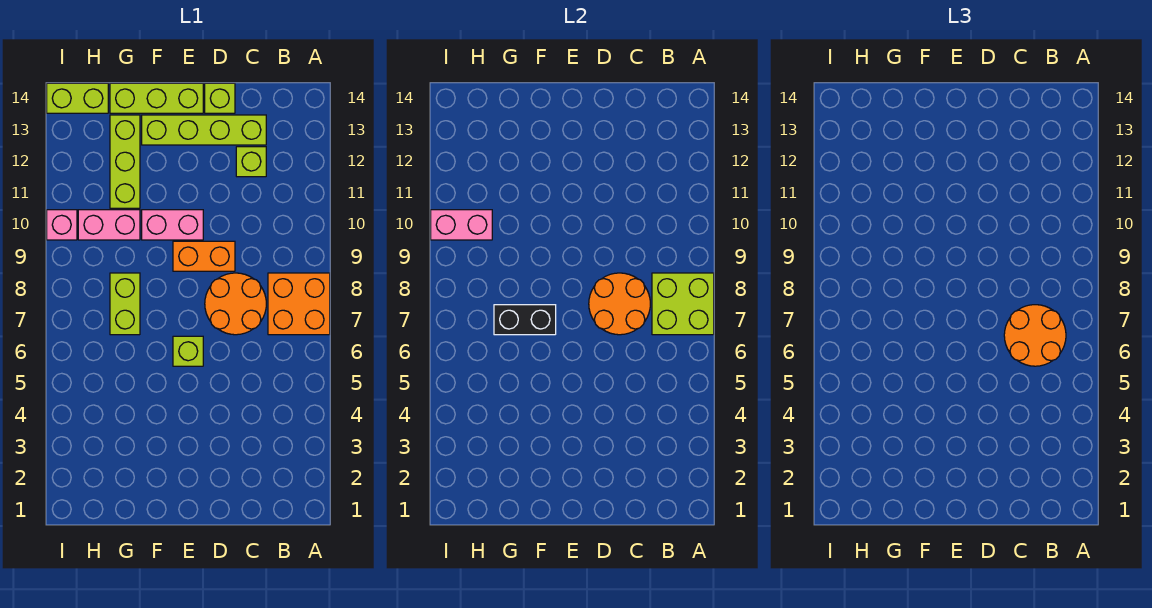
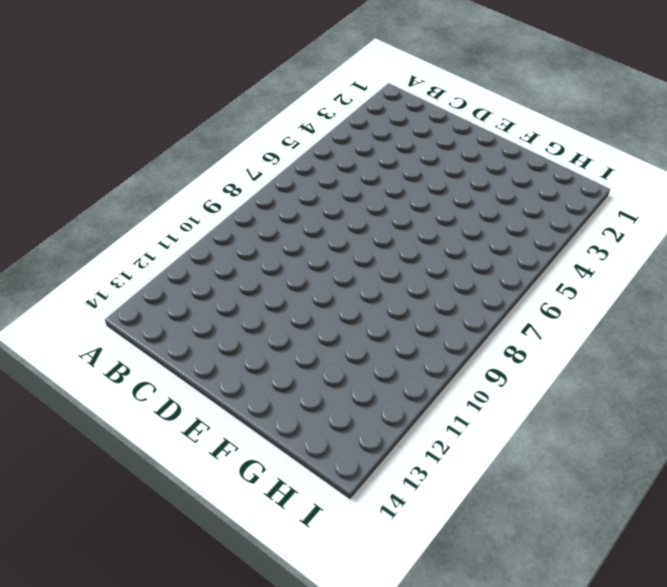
none -> orange brick A7:B8 level 1
none -> orange round brick C7:D8 level 1
none -> lime brick C12 level 1

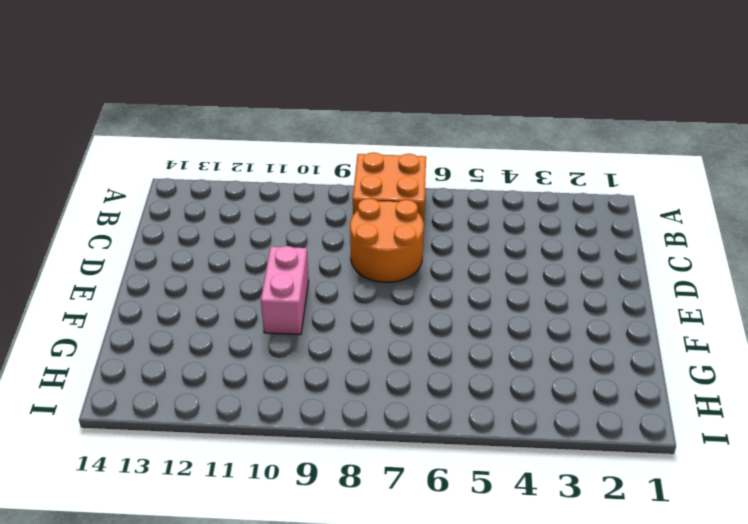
none -> lime brick C12 level 1
none -> lime brick C13:F13 level 1
none -> orange brick D9:E9 level 1

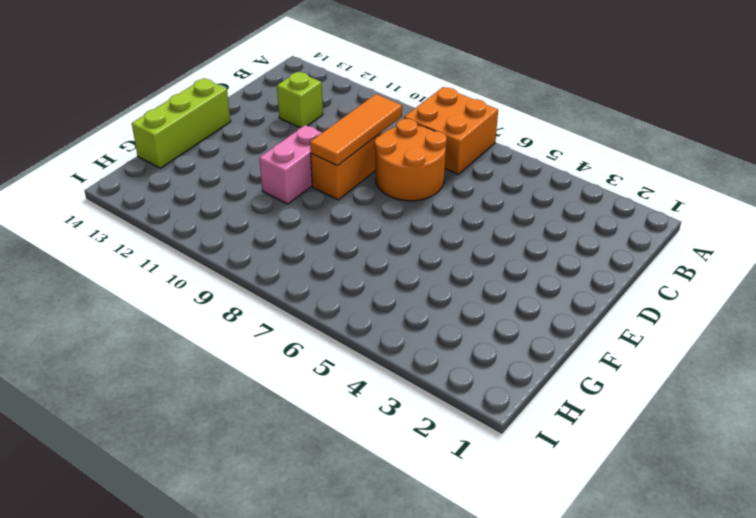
orange tile C9:E9 level 2 -> none
none -> lime brick C13:F13 level 1
none -> lime brick D14 level 1
none -> lime brick E6 level 1

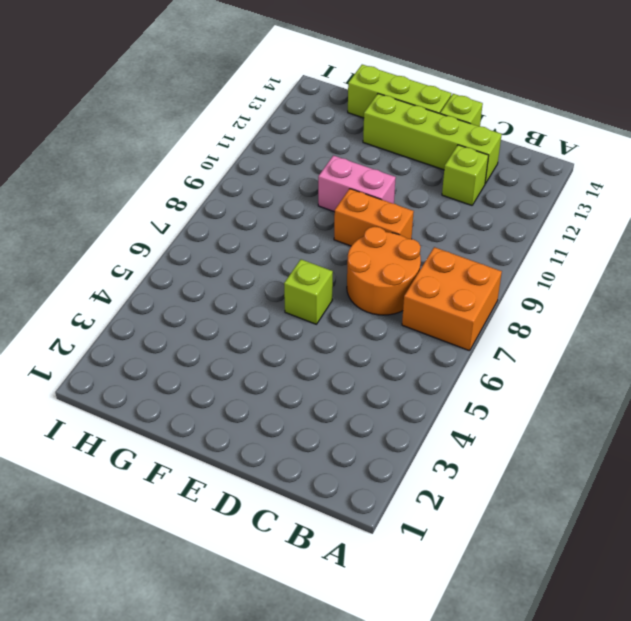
none -> lime brick G7:G8 level 1
none -> pink brick G10:H10 level 1
none -> lime brick G11:G13 level 1

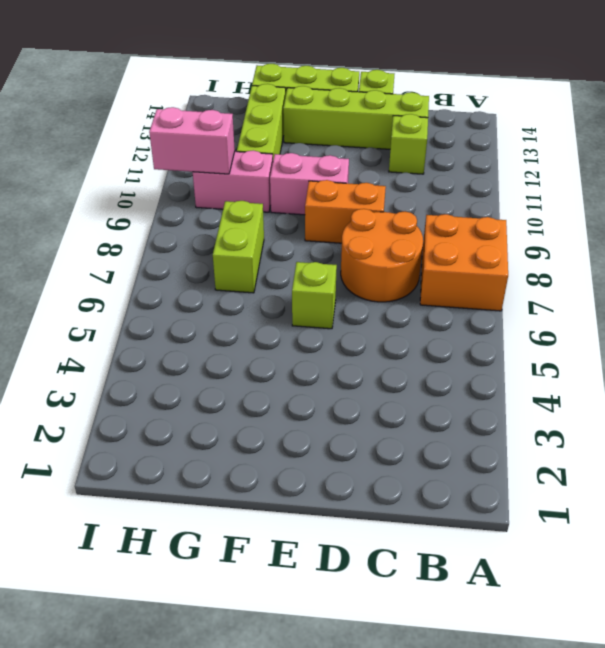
none -> lime brick H14:I14 level 1
none -> pink brick I10 level 1
none -> lime brick A7:B8 level 2

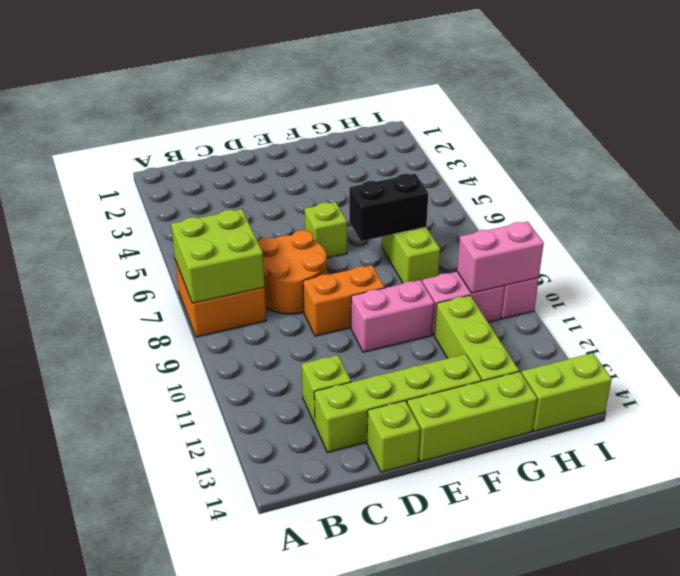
none -> orange round brick C7:D8 level 2
none -> orange round brick B6:C7 level 3

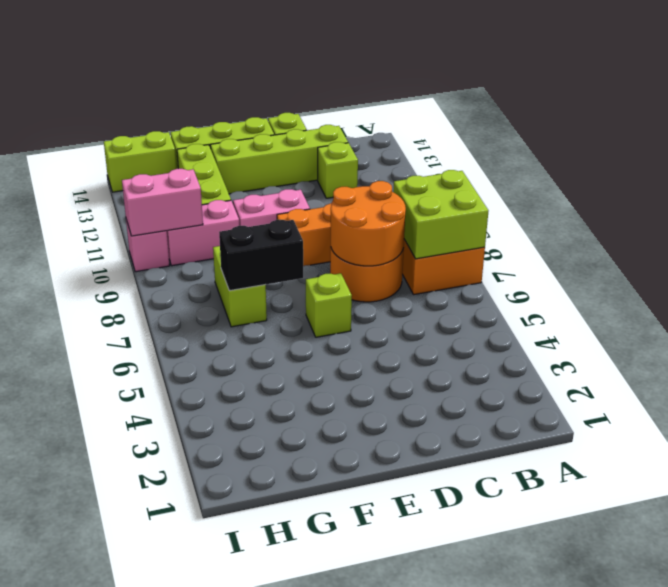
none -> orange round brick B6:C7 level 3

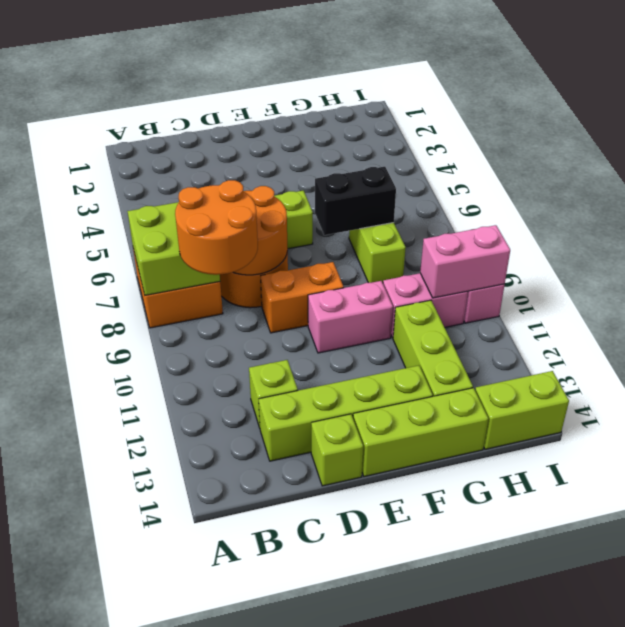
orange round brick B8:C9 level 3 -> orange round brick B6:C7 level 3

